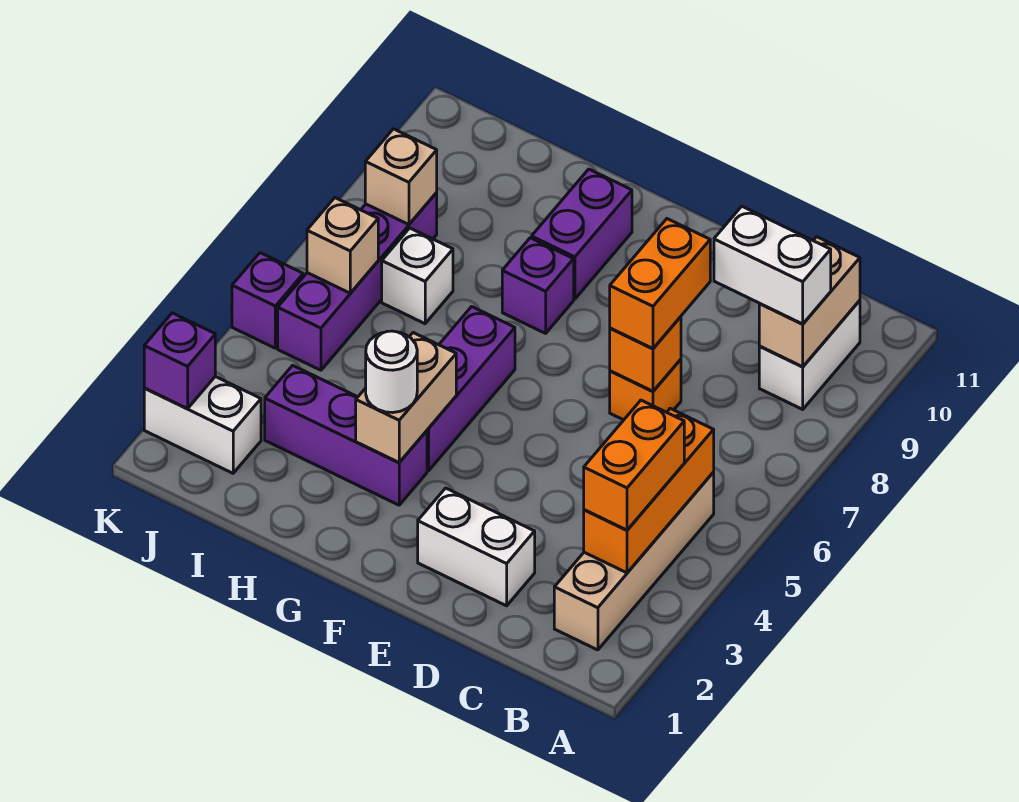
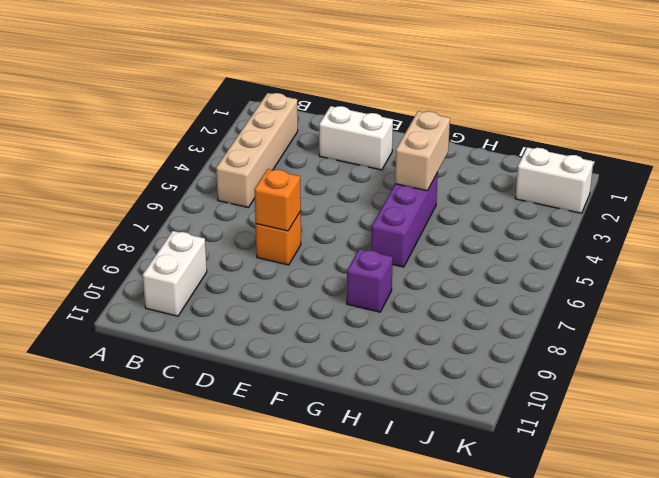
none -> purple brick G3:I3 level 1
none -> purple brick G9:G10 level 1
none -> white brick I7 level 1

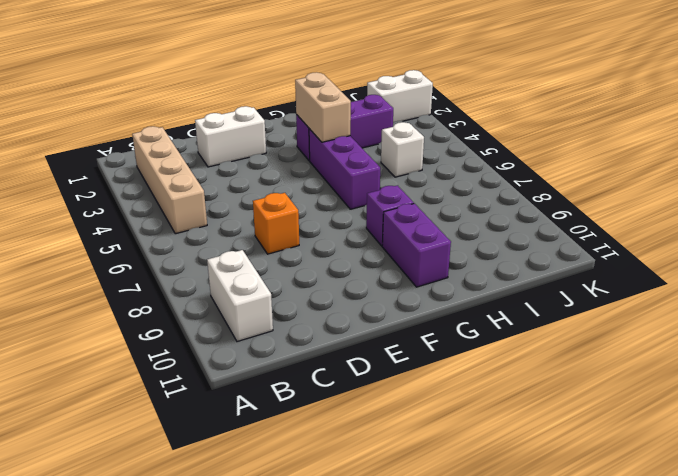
white brick I5 level 1 -> white brick I7 level 1
none -> purple brick J5:J8 level 1
none -> purple brick K5 level 1
none -> orange brick B3:B5 level 2

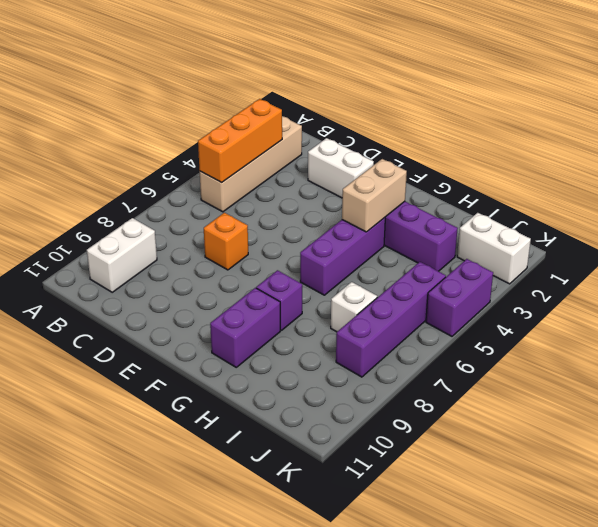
purple brick K4:K5 level 1 -> purple brick K5 level 1
none -> tan brick B9:B10 level 2
none -> orange brick D7 level 2
none -> tan brick J6 level 2

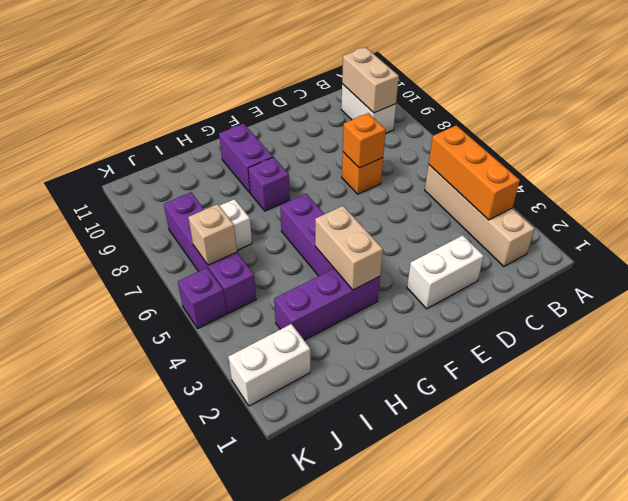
none -> tan brick J8 level 2
none -> purple brick K2 level 2
none -> orange brick B3:B4 level 3

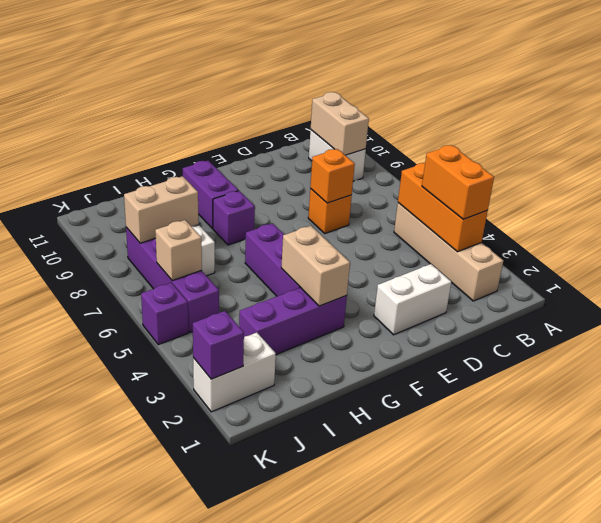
tan brick I8:J8 level 2 -> tan brick J8 level 2
none -> white brick B9:C9 level 3
none -> orange brick D7:D8 level 3
none -> white round brick G3 level 3

